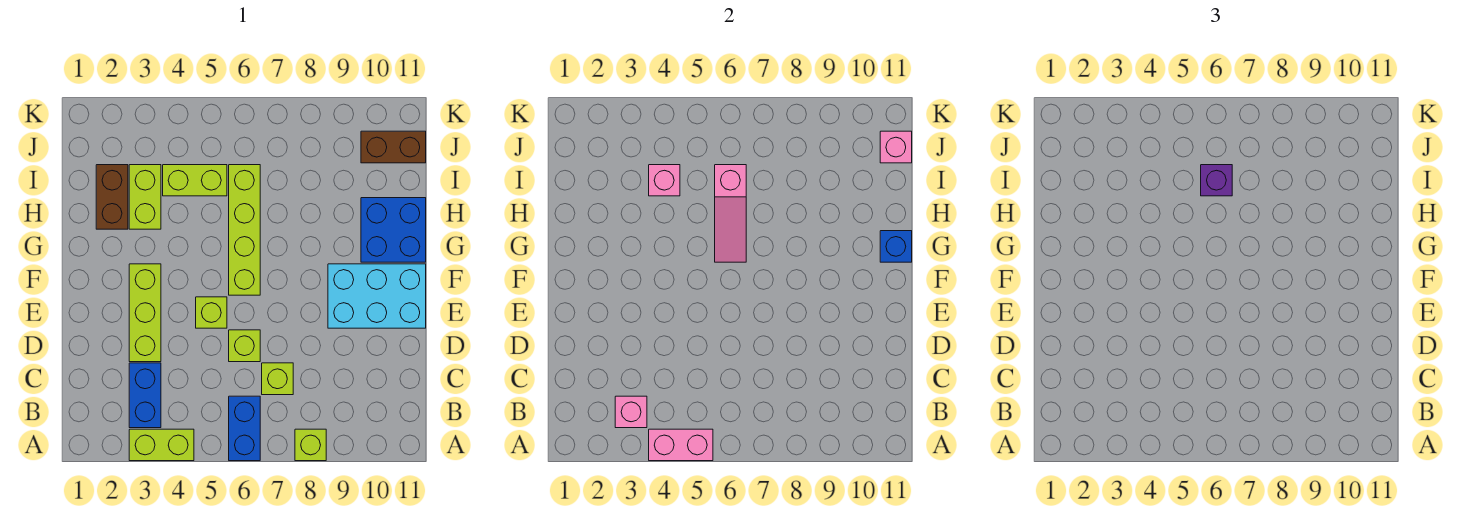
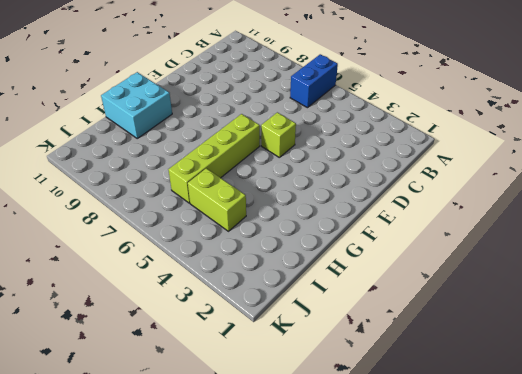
cyan brick G10:H11 level 1 -> blue brick G10:H11 level 1
none -> lime brick A3:A4 level 1
none -> lime brick A8 level 1
none -> blue brick B3:C3 level 1

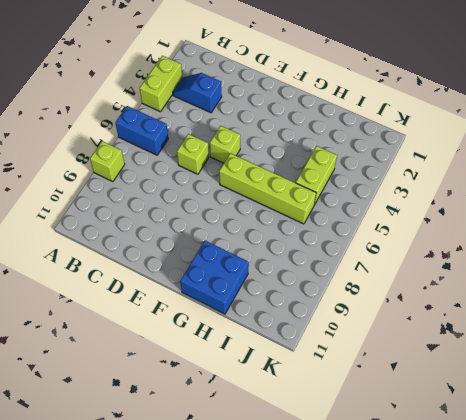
blue slope B3:C3 level 1 top C -> blue brick B3:C3 level 1
none -> lime brick C7 level 1
none -> lime brick D3:F3 level 1
none -> cyan brick E9:F11 level 1

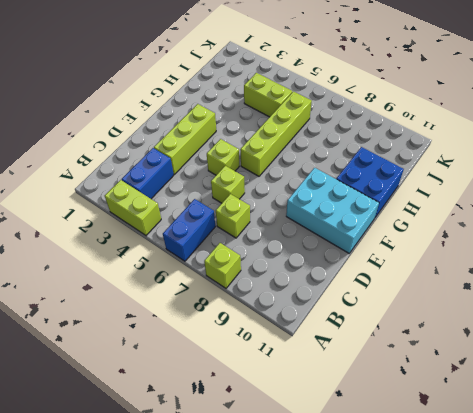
none -> brown brick H2:I2 level 1
none -> lime brick H3:I3 level 1
none -> brown brick J10:J11 level 1

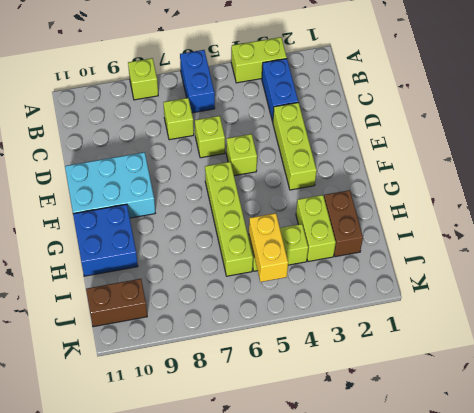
yellow brick I5:J5 level 2 -> none
none -> pink brick A4:A5 level 2
none -> pink brick B3 level 2
none -> pink slope G6:I6 level 2 top I

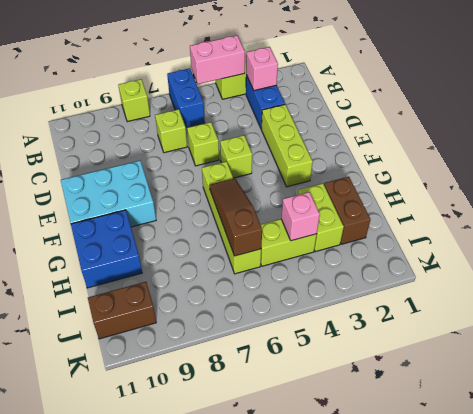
brown slope G6:I6 level 2 top I -> pink slope G6:I6 level 2 top I
none -> blue brick G11 level 2
none -> pink brick J11 level 2
none -> purple brick I6 level 3

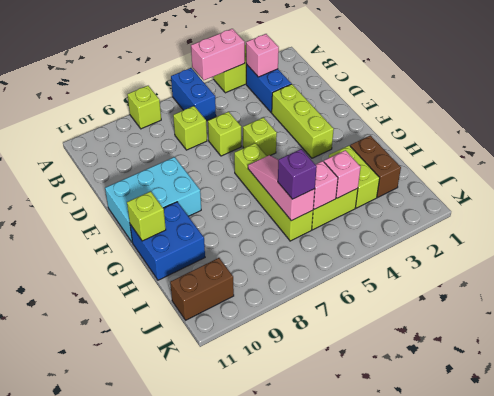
lime brick G11 level 2 -> blue brick G11 level 2
pink brick I5 level 2 -> pink brick J11 level 2

